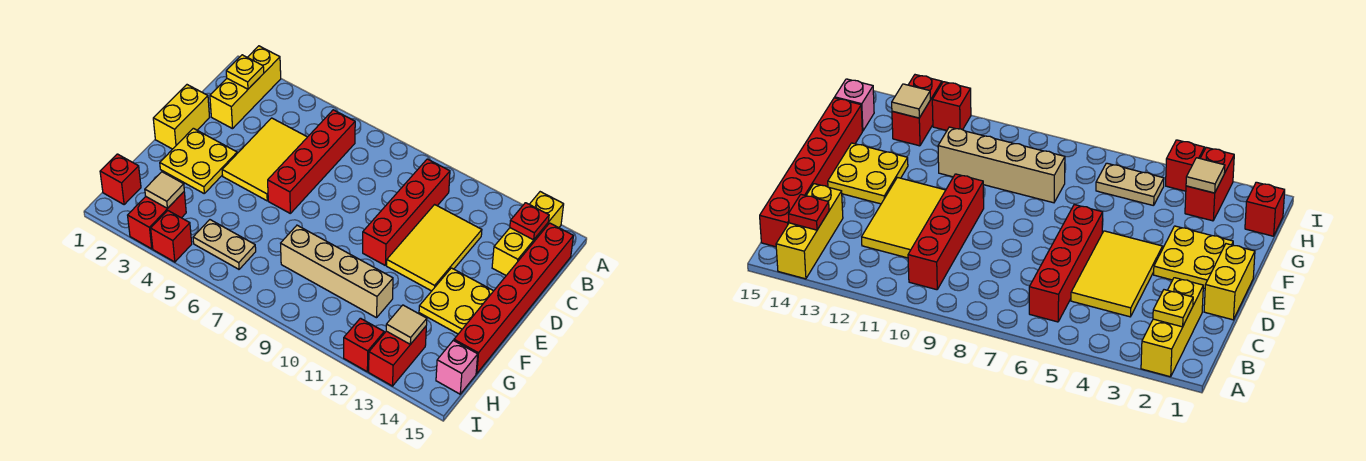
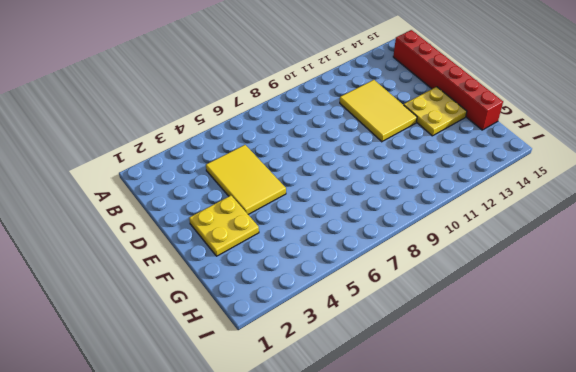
none -> yellow brick A2:C2 level 1
none -> yellow brick A14:C14 level 1
none -> red brick B6:E6 level 1

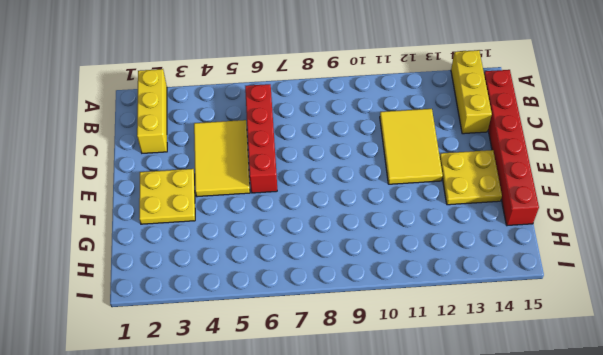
none -> red brick B10:E10 level 1
none -> yellow brick D1:E1 level 1
none -> tan brick G8:G11 level 1

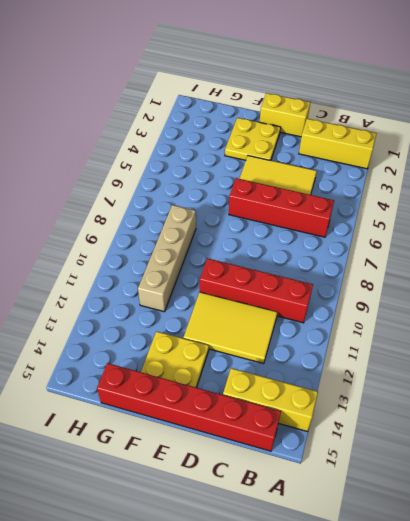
none -> red brick H1 level 1
none -> red brick H3:I3 level 1
none -> tan plate H5:H6 level 1

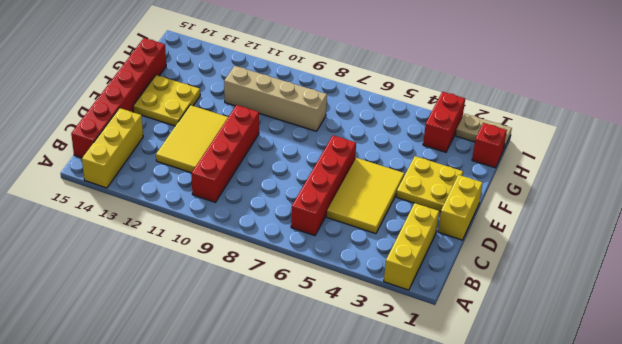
tan plate I1:I2 level 1 -> tan plate H5:H6 level 1
none -> red brick H13:I13 level 1
none -> pink brick H15 level 1
none -> red brick I4 level 1

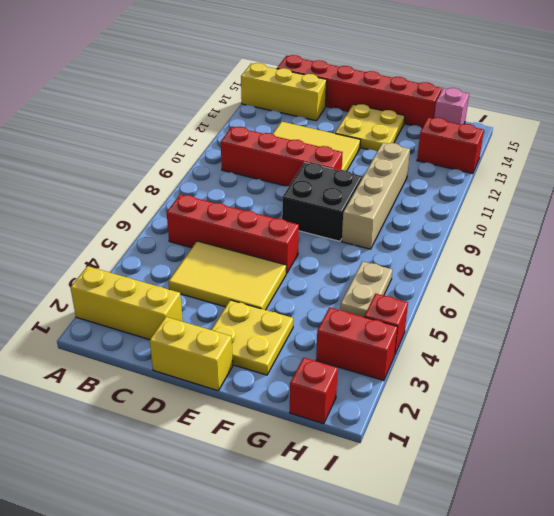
black brick E8:F9 level 1 -> none
none -> red brick I12 level 1
none -> yellow plate B2 level 2
none -> red plate B14 level 2

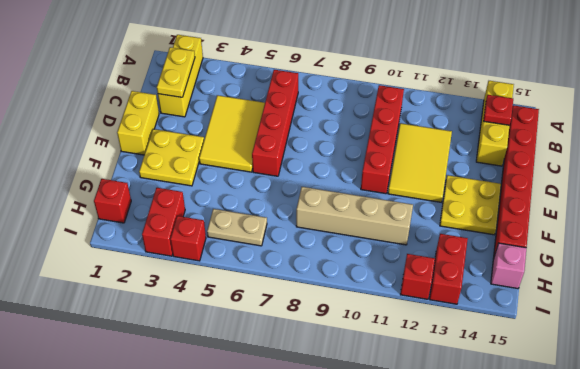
yellow plate B2:C2 level 2 -> yellow plate B2 level 2
none -> tan tile H3 level 2
none -> tan tile H13 level 2

